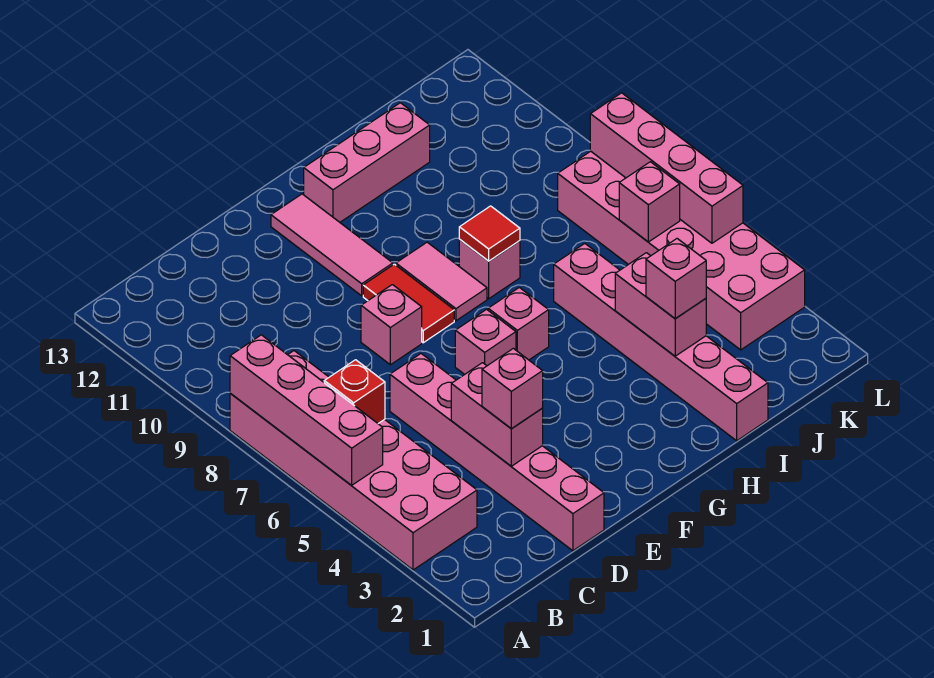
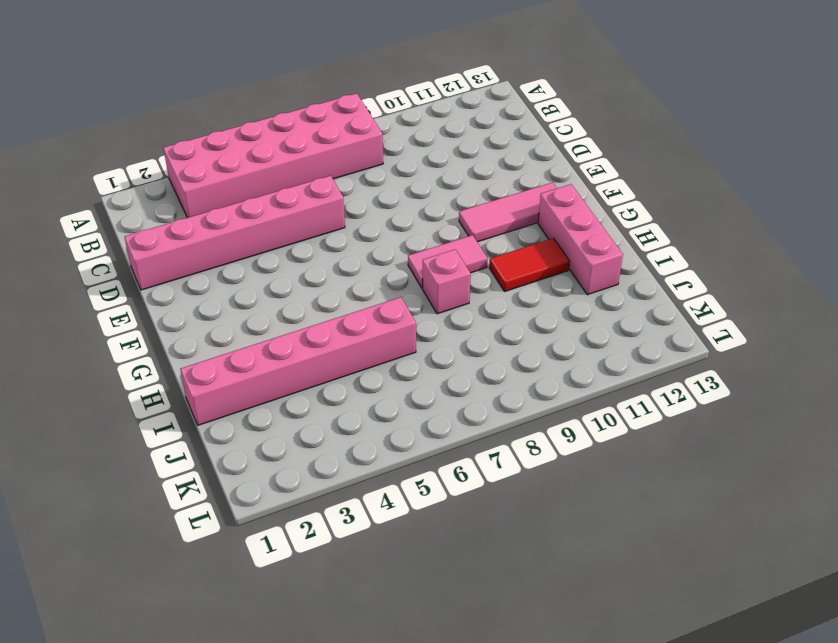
red tile H10:H11 level 1 -> red tile F8:F9 level 1
none -> pink brick E8 level 1
none -> pink brick F6 level 1
none -> pink brick G6 level 1

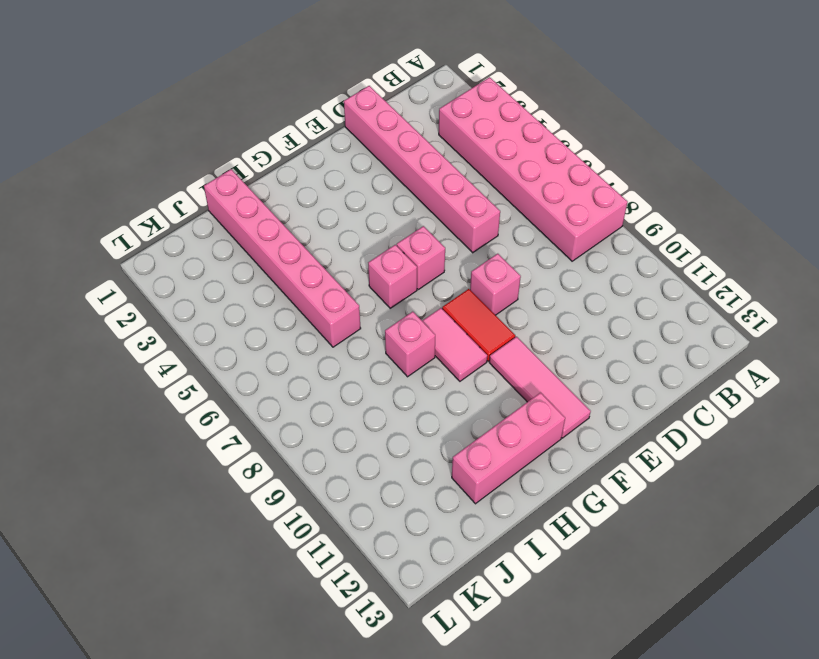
none -> pink brick K3:L8 level 1
none -> pink brick A5:A8 level 2
none -> red brick B6 level 2

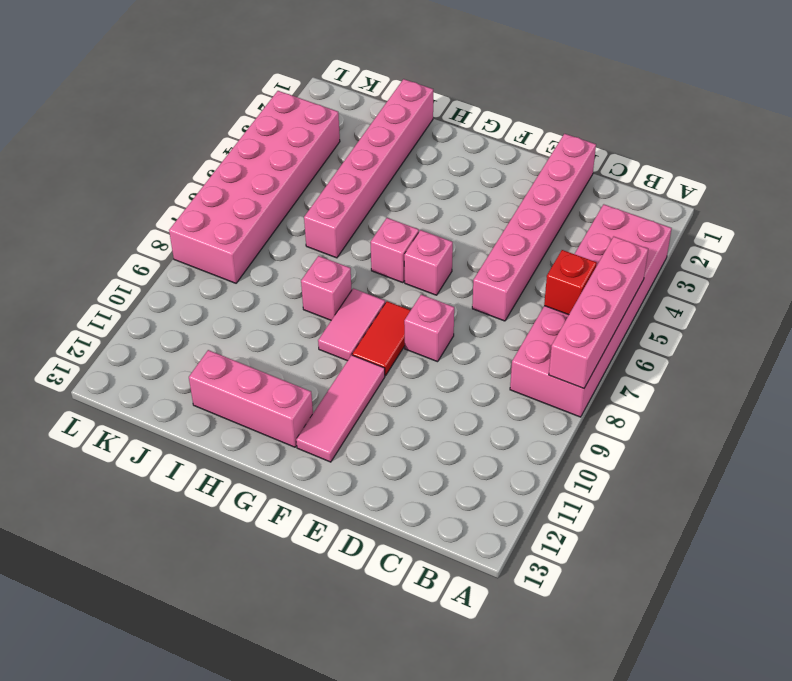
none -> pink brick D3:D4 level 2
none -> red tile H8 level 2
none -> pink brick I3:I4 level 2

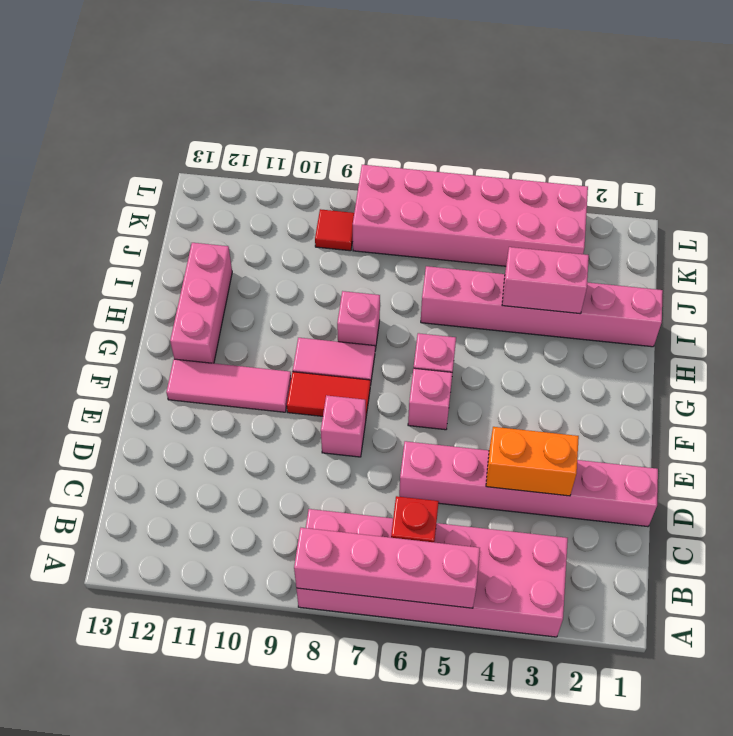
orange brick D3:D4 level 2 -> pink brick D3:D4 level 2
red tile K9 level 1 -> red tile H8 level 2
none -> pink brick K6 level 2
none -> pink brick L5:L8 level 2
none -> pink brick D3 level 3

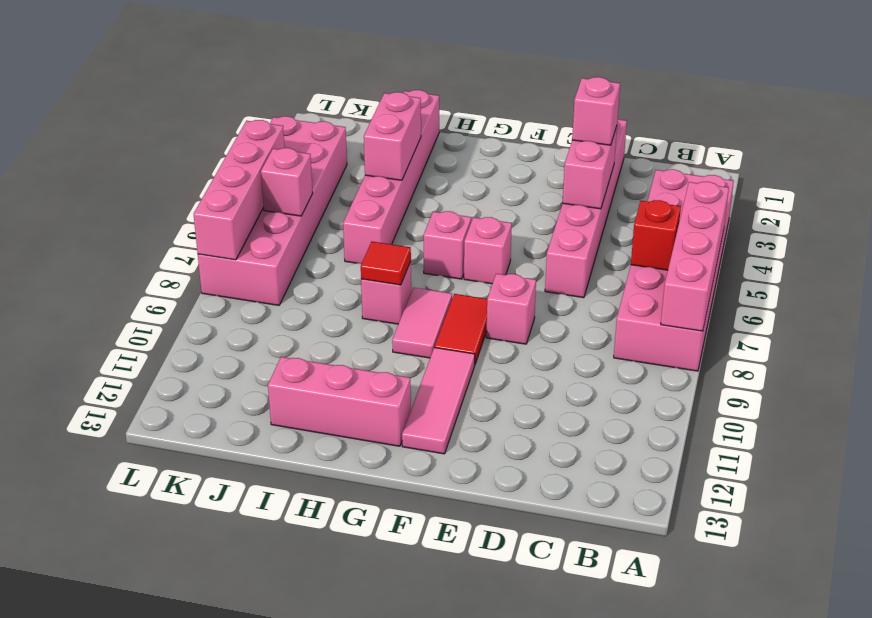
none -> pink brick I3 level 3

